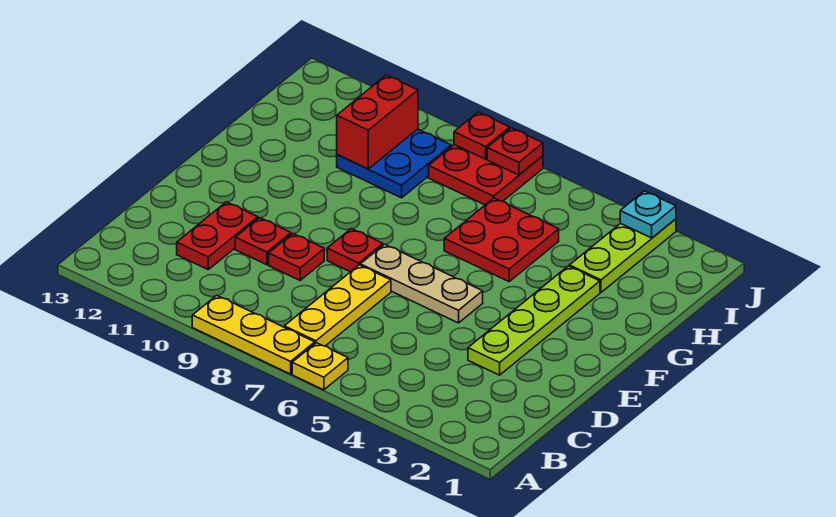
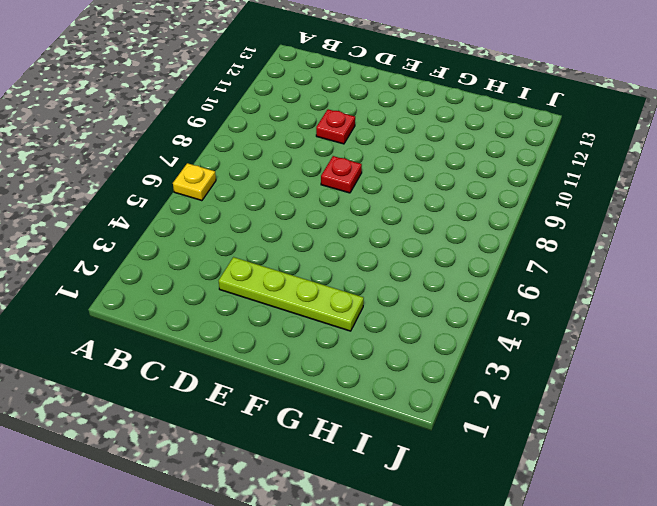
none -> yellow plate A7:A9 level 1
none -> yellow plate B7:D7 level 1
none -> red plate C11:D11 level 1

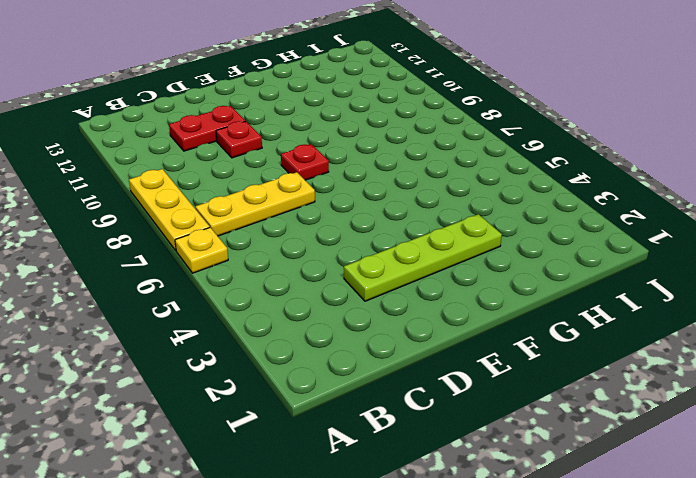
none -> red plate D9 level 1
none -> tan plate E5:E7 level 1
none -> red plate G5:H6 level 1

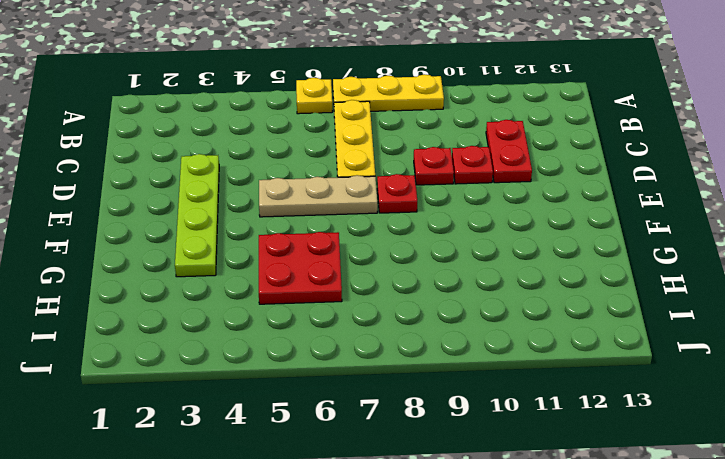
none -> lime plate H3:J3 level 1
none -> blue plate H9:I10 level 1
none -> red plate I7:J8 level 1

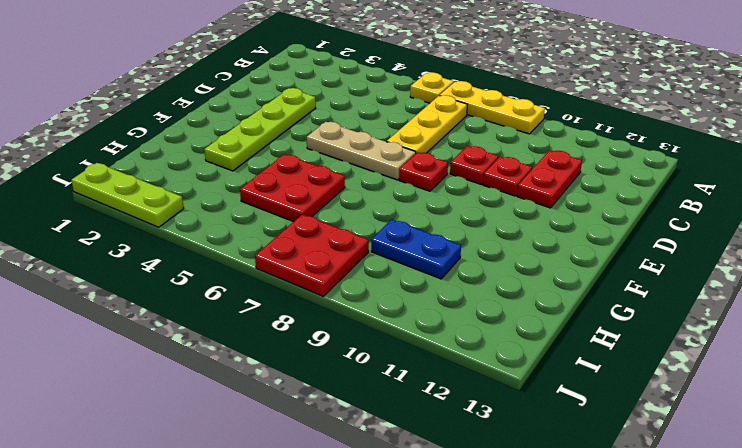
blue plate H9:H10 level 1 -> blue plate H9:I10 level 1
lime plate J1:J3 level 1 -> lime plate H3:J3 level 1
none -> red brick H10:I10 level 2
none -> cyan plate J3 level 2
none -> red plate J7 level 2

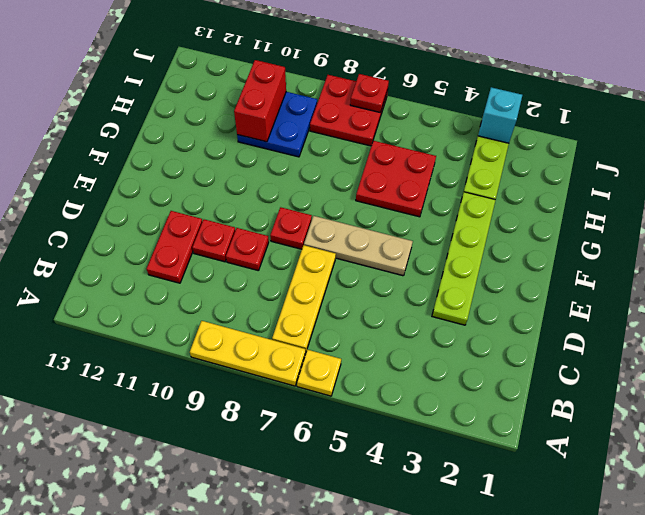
cyan brick J3 level 2 -> cyan plate J3 level 2
none -> red plate J8 level 2

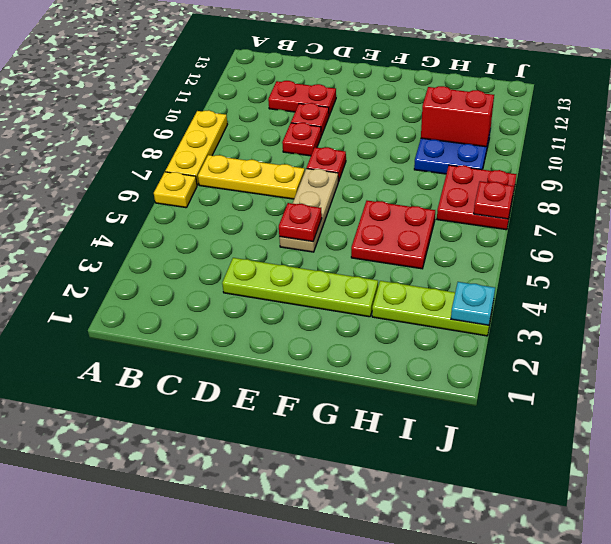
red plate E5 level 2 -> red plate J8 level 2

